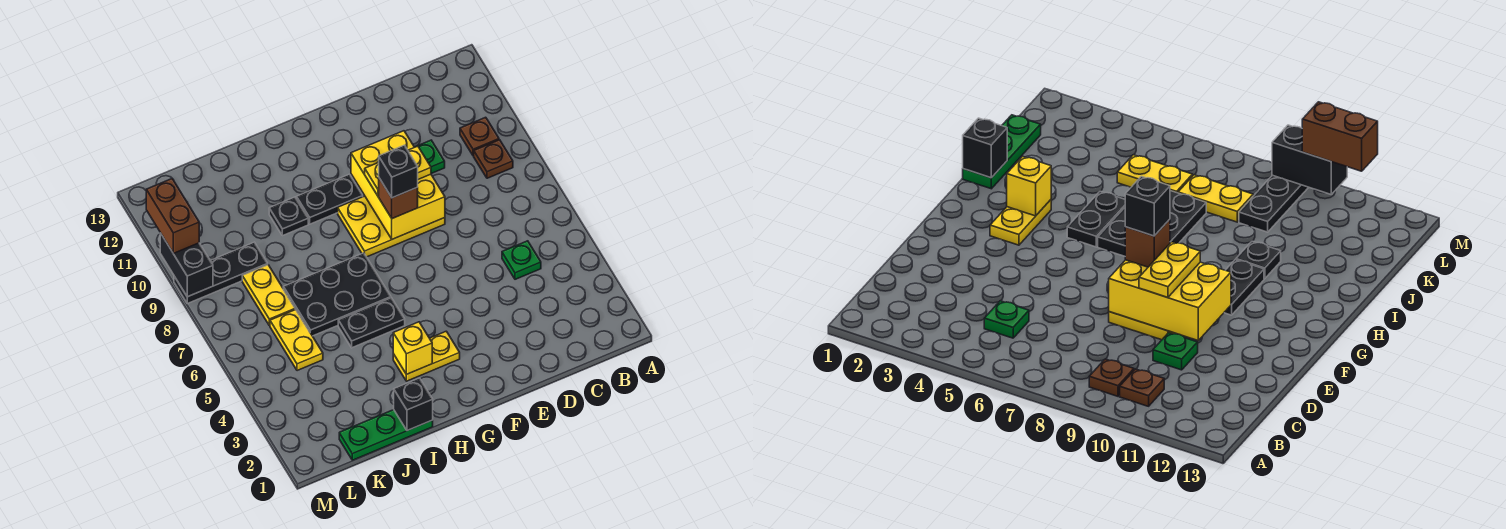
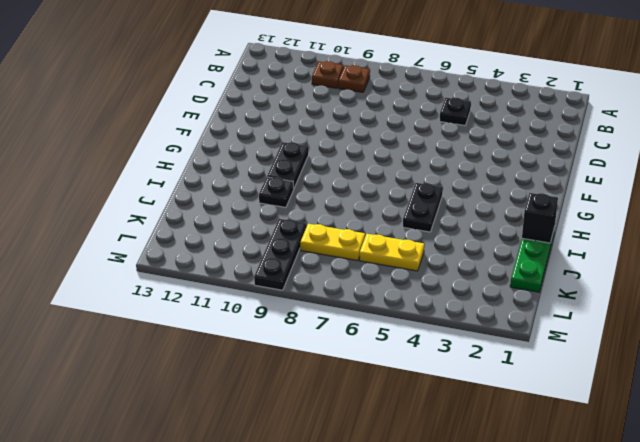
black plate C5 level 1 -> green plate C5 level 1
none -> green plate D10 level 1
none -> yellow plate E8:G9 level 1
none -> yellow plate G3:H3 level 1

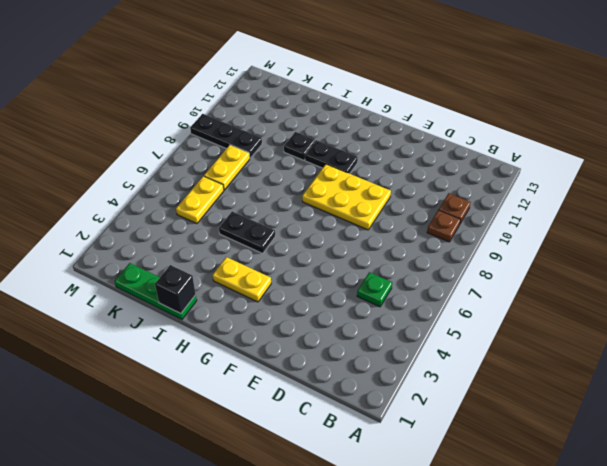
none -> green plate D10 level 1
none -> black plate H6:J7 level 1
none -> yellow brick E8:F10 level 2

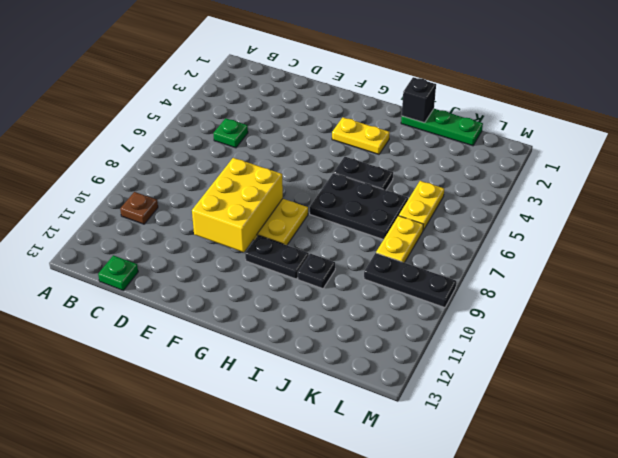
green plate C13 level 1 -> green plate D10 level 1
none -> brown plate B9 level 1
none -> yellow brick H3 level 2
none -> black brick M9:M10 level 2

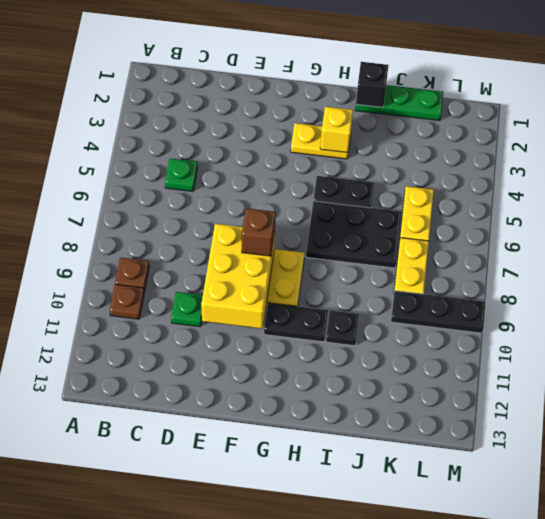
none -> black brick M9:M10 level 2
none -> yellow plate E9:F9 level 3
none -> brown brick M10:M11 level 3

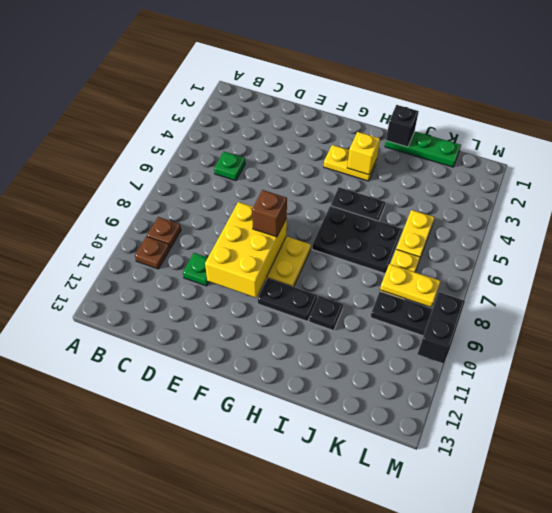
yellow plate K8:L8 level 2 -> yellow plate E9:F9 level 3
none -> brown brick M10:M11 level 3
none -> black brick F8 level 4

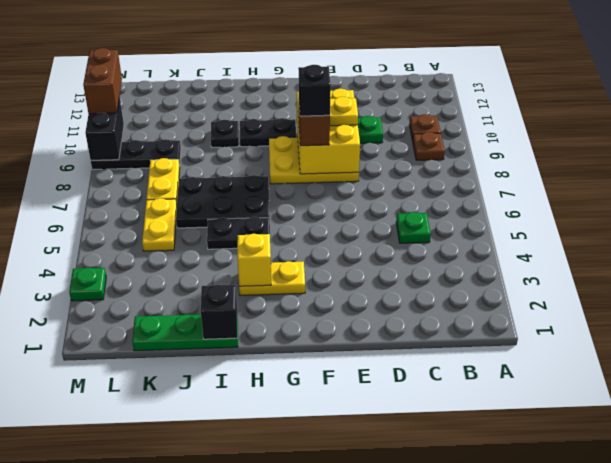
green plate M3 level 1 -> none

